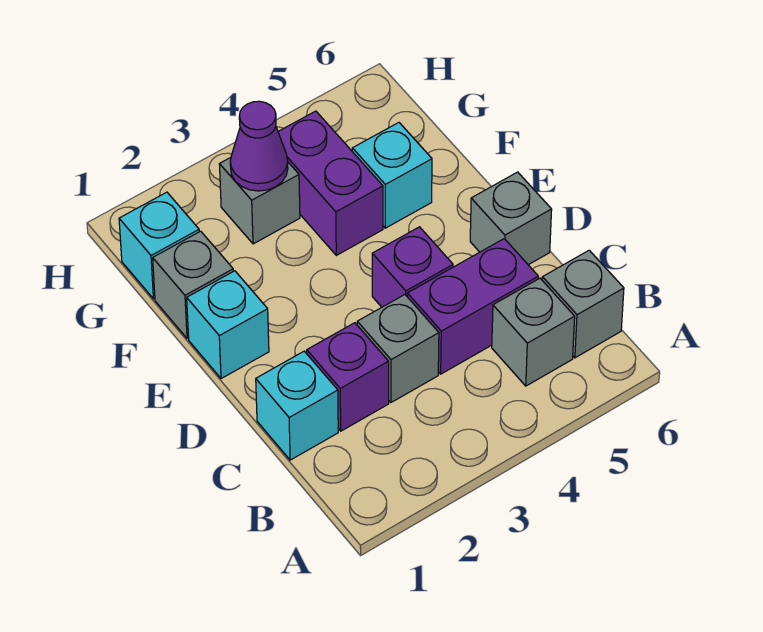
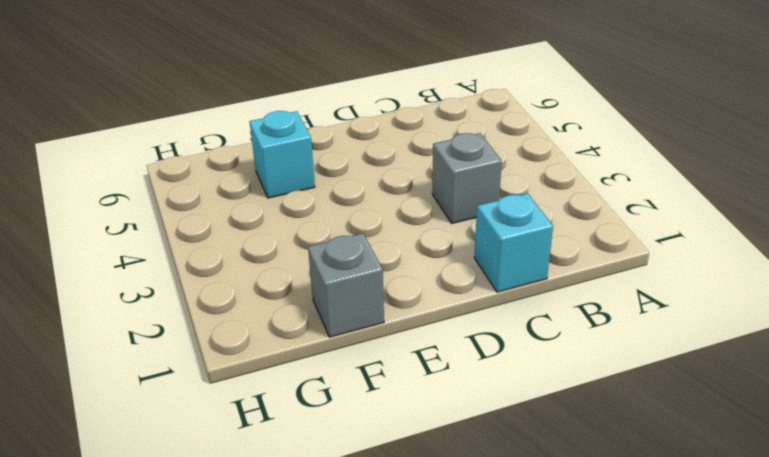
none -> grey brick B5 level 1
none -> grey brick B6 level 1
none -> purple brick C2 level 1

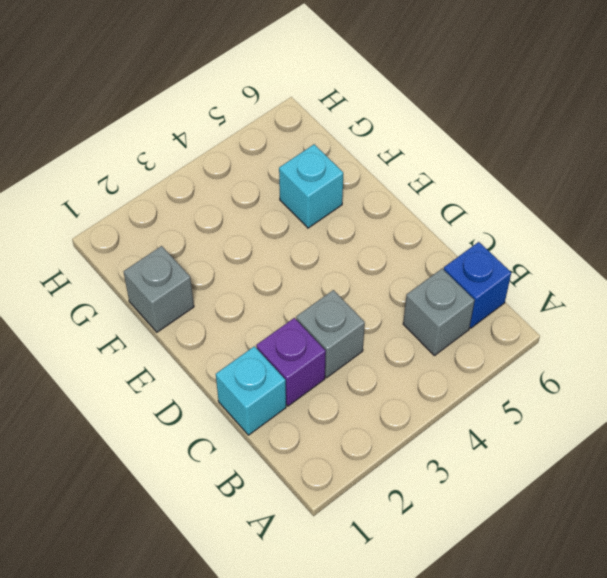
blue brick B6 level 1 -> grey brick B6 level 1
none -> purple brick C4:C5 level 1
none -> purple brick D4 level 1
none -> grey brick D6 level 1

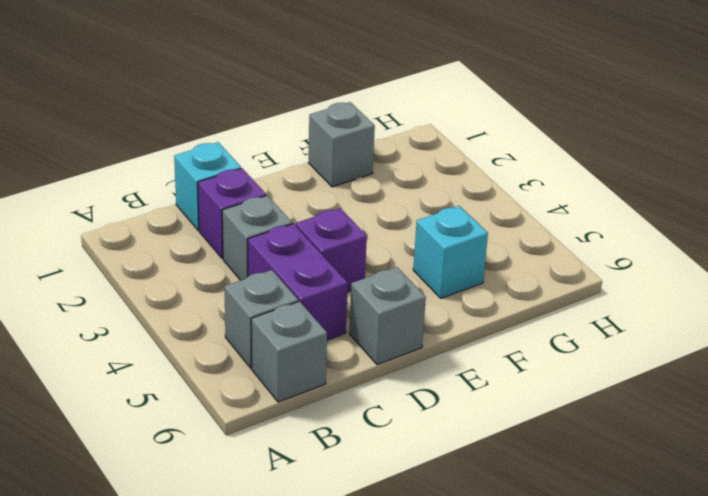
none -> cyan brick E1 level 1
none -> purple brick F4:G4 level 1
none -> cyan brick G1 level 1

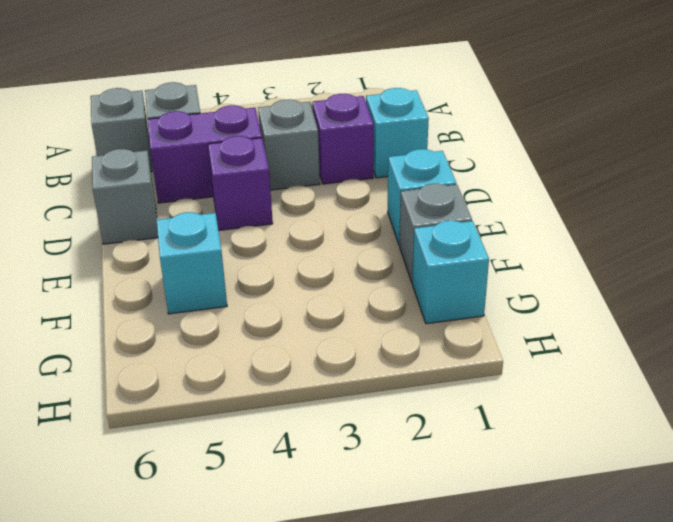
none -> purple brick F4:G4 level 1
none -> grey brick G3 level 1
none -> purple cone G3 level 2

